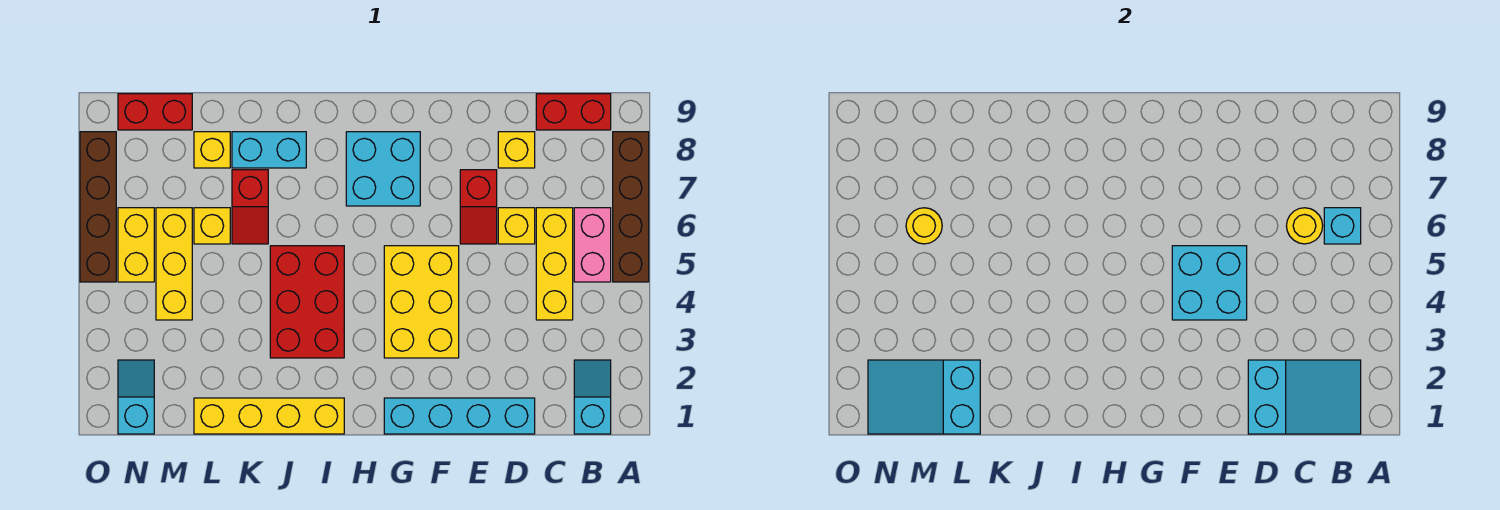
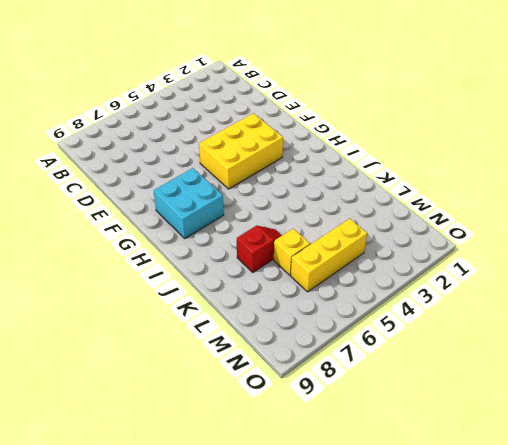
none -> brown brick A5:A8 level 1
none -> cyan slope B1:B2 level 1 top 1
none -> pink brick B5:B6 level 1

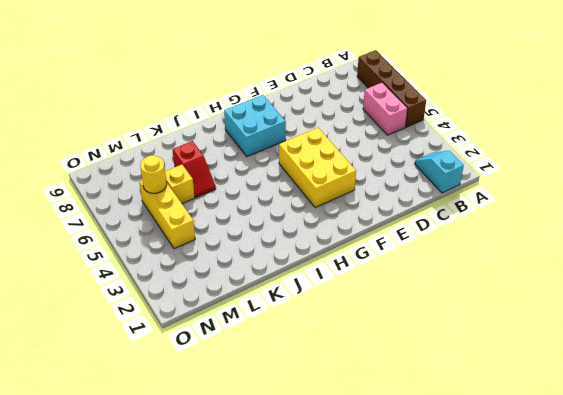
none -> red brick B9:C9 level 1
none -> yellow brick C4:C6 level 1
none -> cyan brick D1:G1 level 1

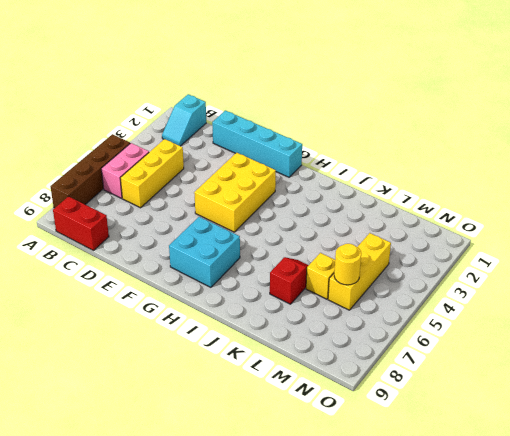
none -> yellow brick D6 level 1
none -> yellow brick D8 level 1
none -> red slope E6:E7 level 1 top 7

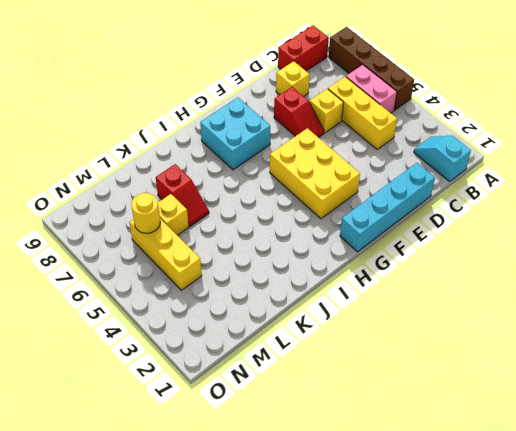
none -> yellow brick I1:L1 level 1
none -> red brick I3:J5 level 1
none -> cyan brick J8:K8 level 1

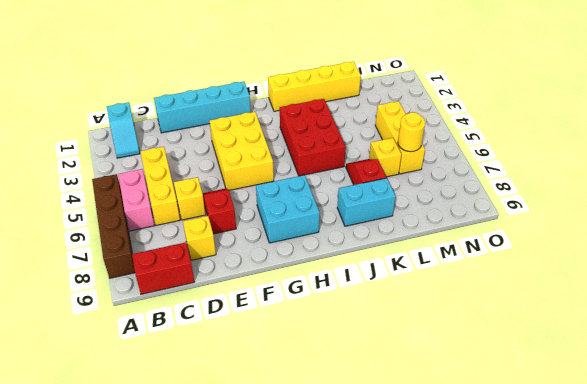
none -> yellow brick L8 level 1
none -> red brick M9:N9 level 1
none -> cyan slope N1:N2 level 1 top 1

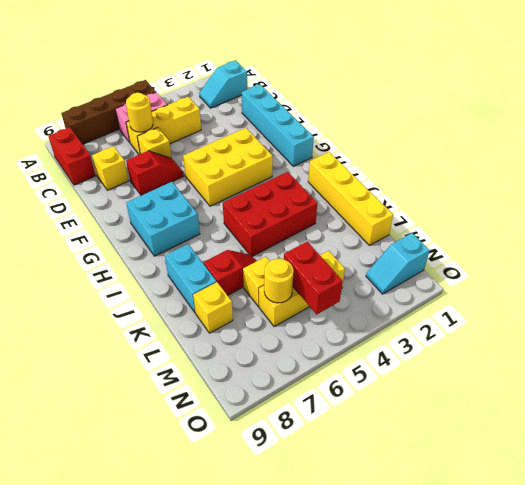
red brick M5:N5 level 2 -> red brick M9:N9 level 1
none -> yellow brick N5:N6 level 1
none -> brown brick O5:O8 level 1
none -> cyan slope B1:D2 level 2 top D

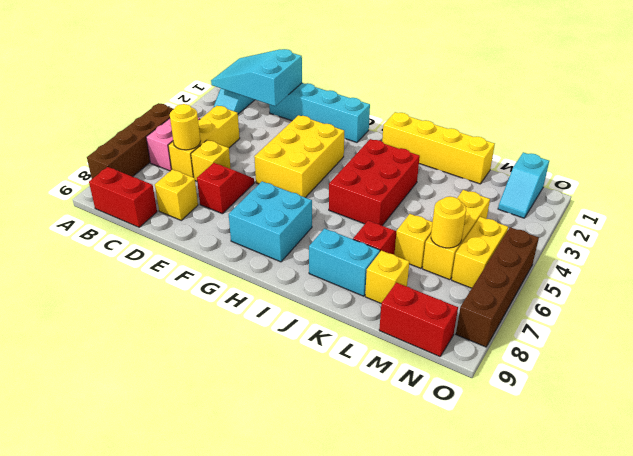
none -> cyan brick B6 level 2
none -> cyan brick E4:F5 level 2
none -> cyan slope L1:N2 level 2 top L

